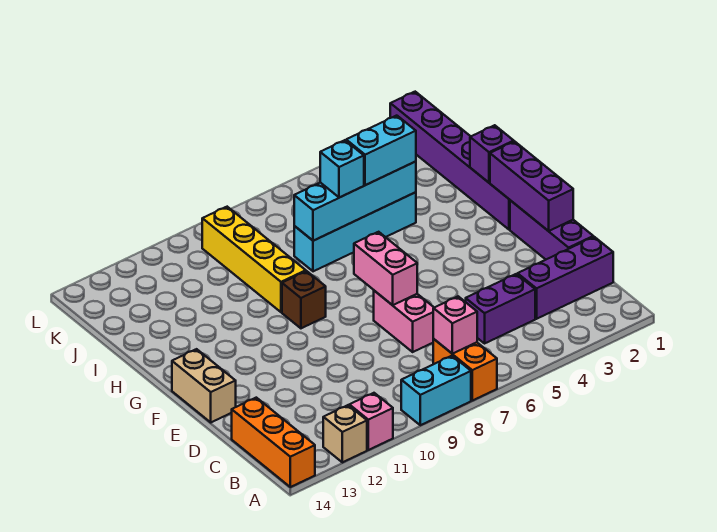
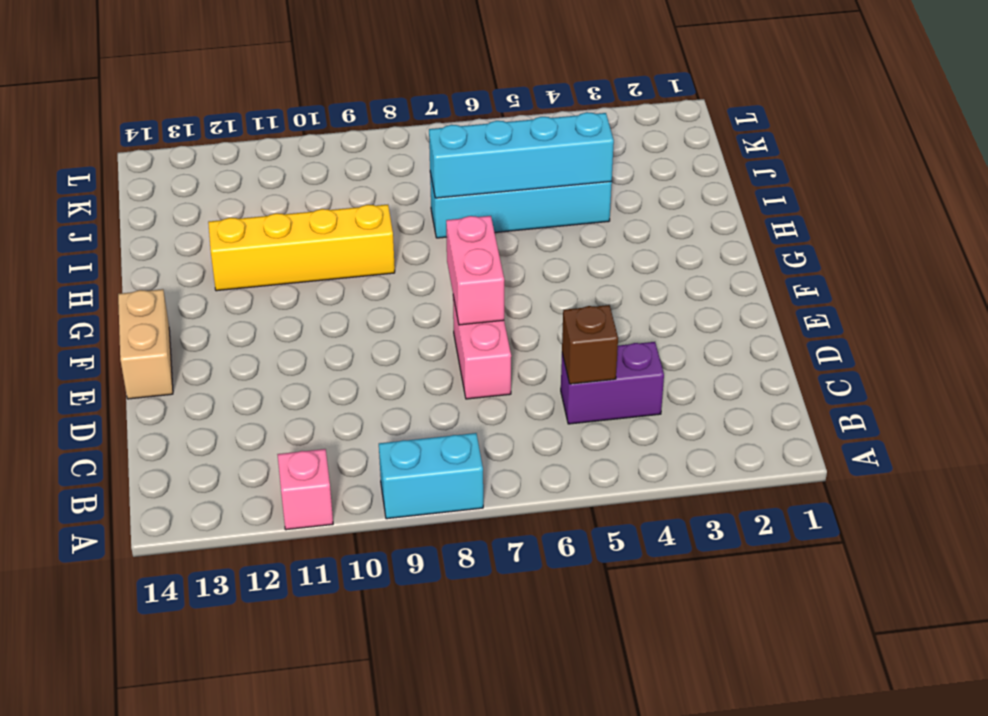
brown brick C5 level 2 -> brown brick G9 level 1
yellow brick H9:H12 level 1 -> yellow brick H9:K9 level 1
none -> orange brick A7:B7 level 1
none -> tan brick A12 level 1
none -> orange brick A14:C14 level 1

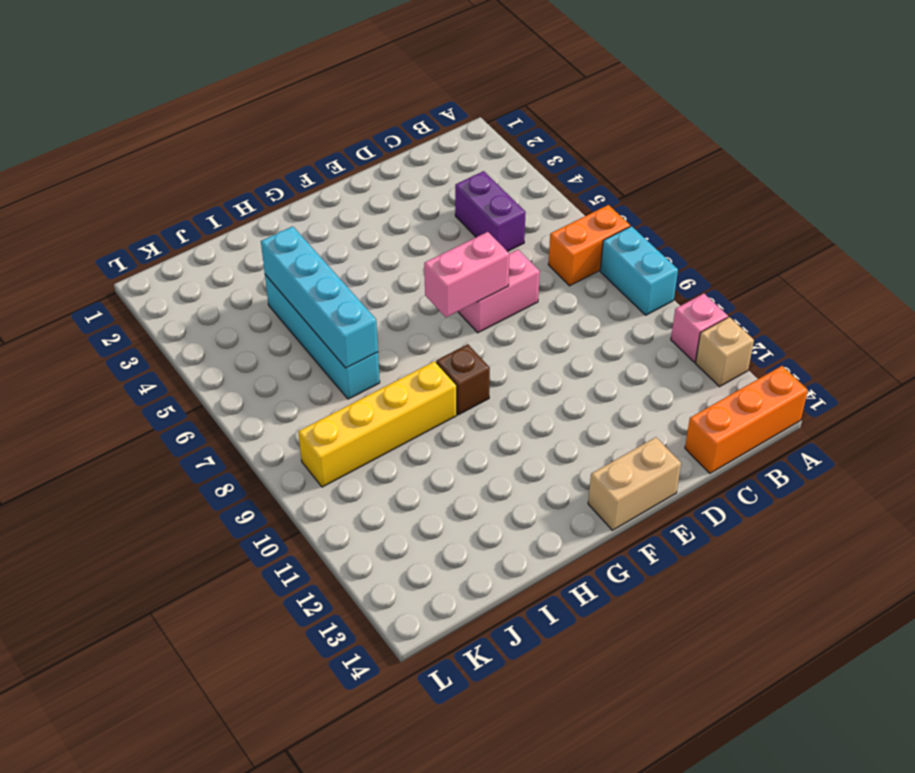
none -> purple brick C1:C3 level 1
none -> purple brick D1:F1 level 1
none -> purple brick G1:L1 level 1

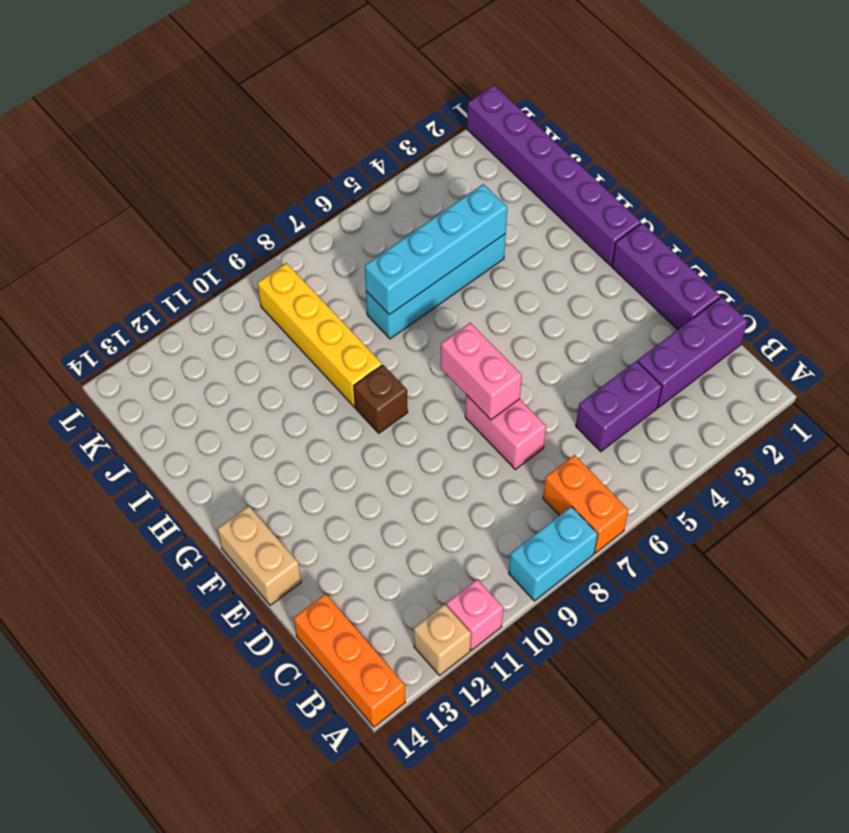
none -> pink brick B7 level 2
none -> purple brick E1:G1 level 2
none -> purple brick H1 level 2

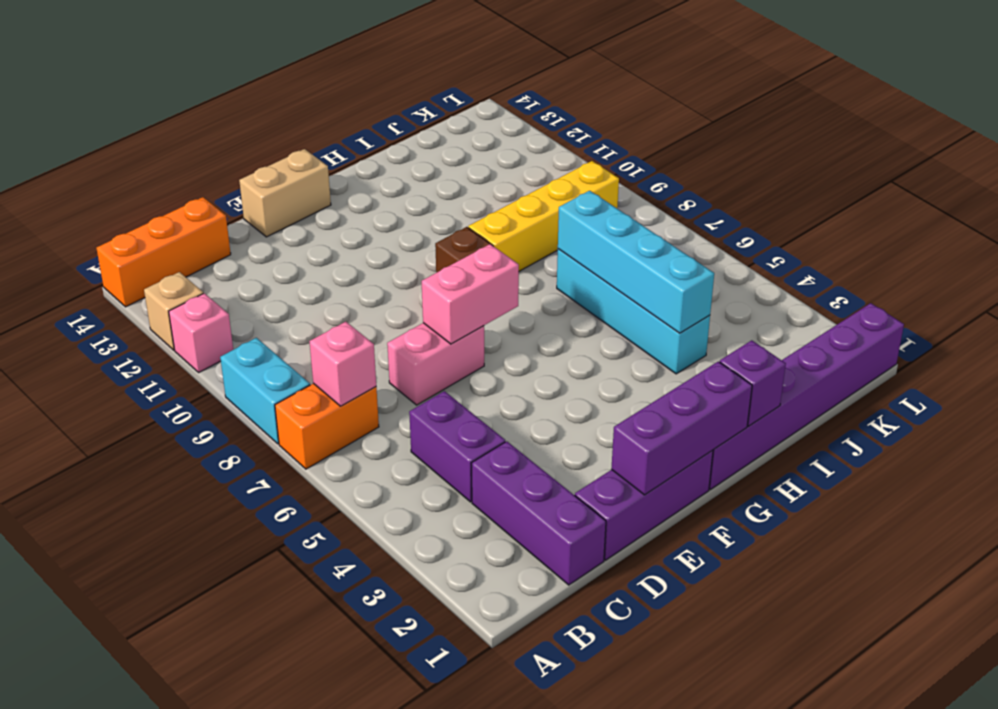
none -> cyan brick I4:I5 level 3
none -> cyan brick I6 level 3

